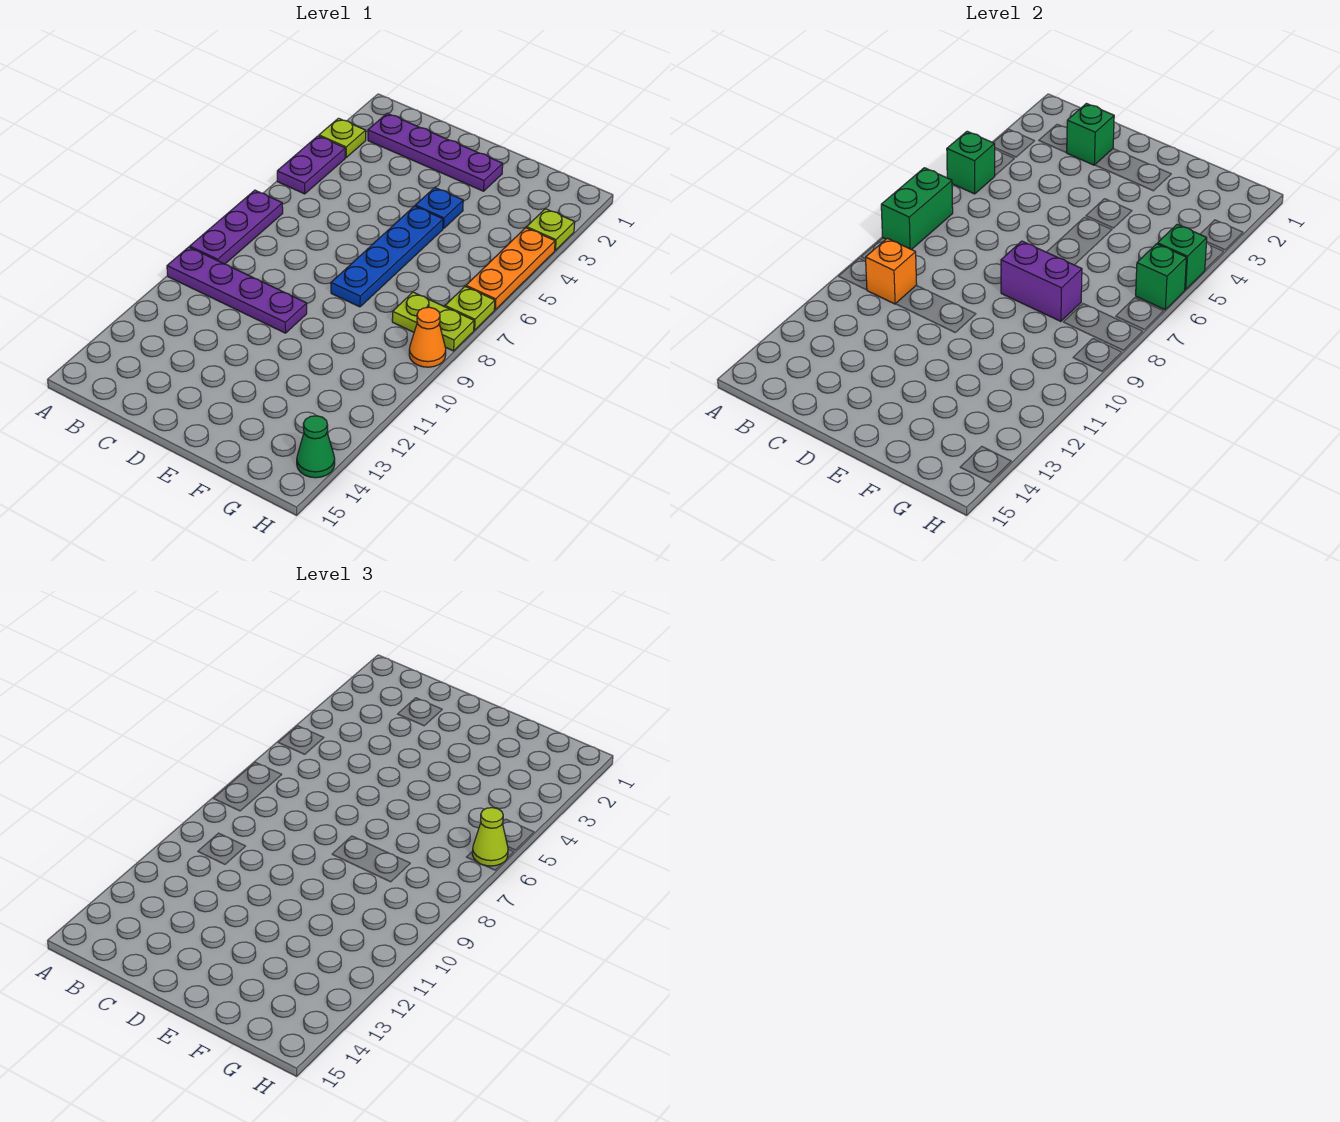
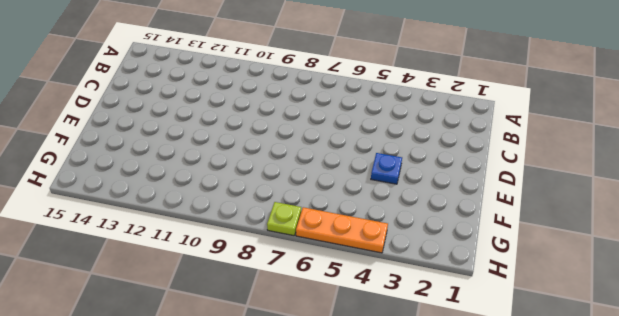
none -> lime plate A3 level 1
none -> purple plate A4:A5 level 1
none -> purple plate A7:A9 level 1

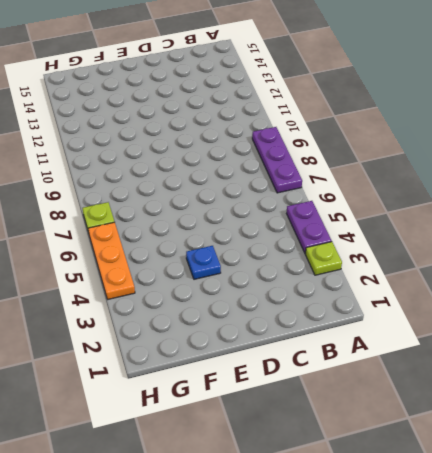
none -> purple plate A10:D10 level 1
none -> purple plate B2:E2 level 1
none -> blue plate E5:E8 level 1

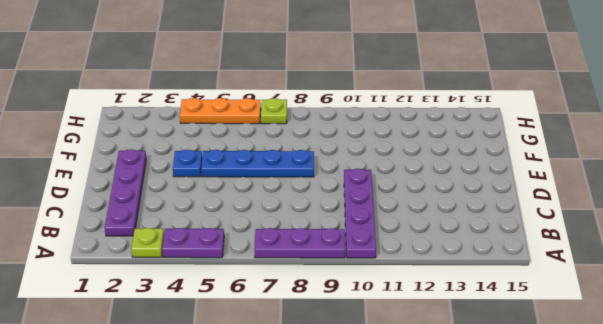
none -> lime plate G8:H8 level 1
none -> lime plate H3 level 1
none -> orange cone H9 level 1

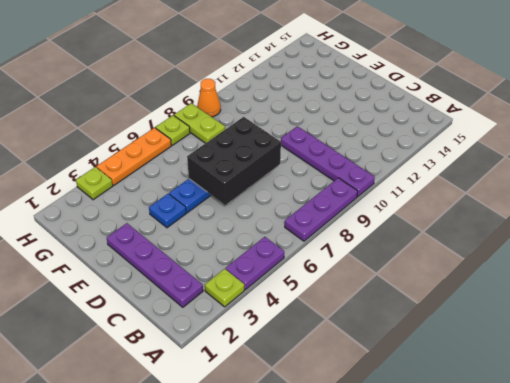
black brick D6:E8 level 2 -> purple brick E8:F8 level 2
none -> green cone H14 level 1
none -> green brick A5 level 2
none -> green brick A7:A8 level 2

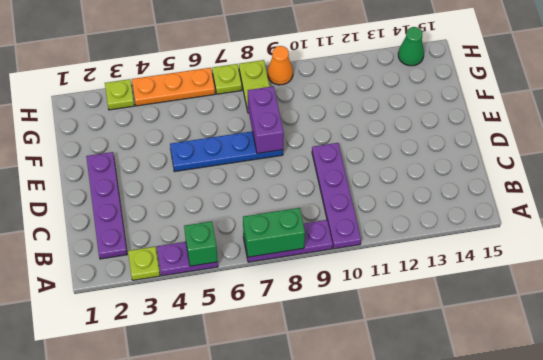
none -> blue plate E4 level 1
none -> orange brick B10 level 2
none -> green brick C2 level 2

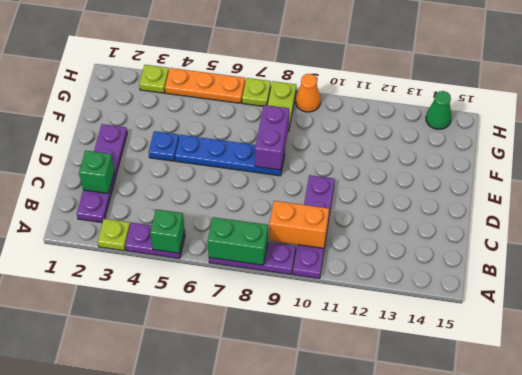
orange brick B9:B10 level 2 -> orange brick B10 level 2
none -> green brick H5 level 2
none -> green brick H6 level 2
none -> lime cone H6 level 3

